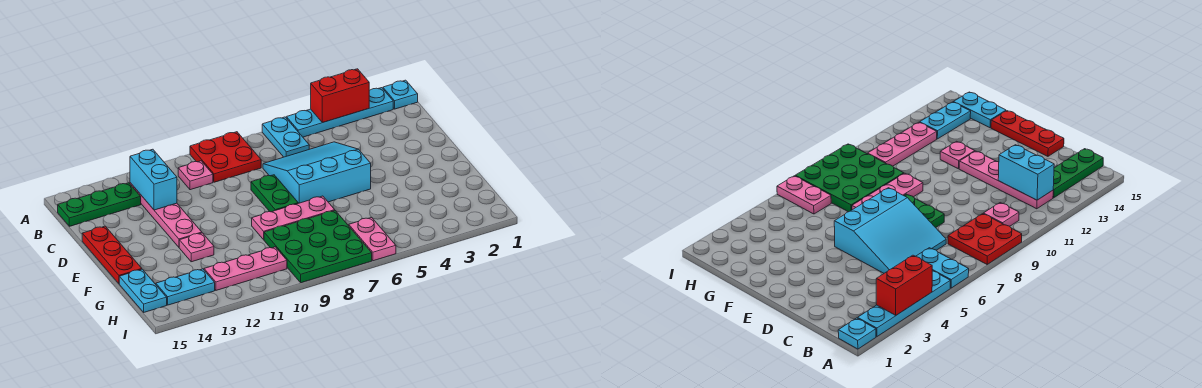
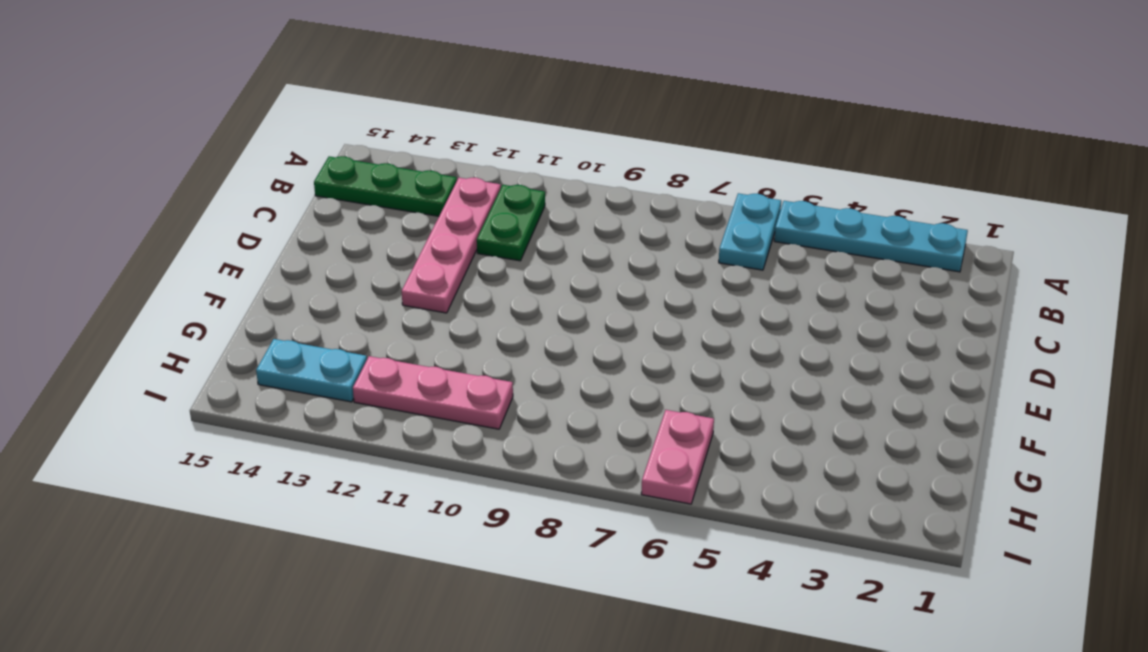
green plate B11:C11 level 1 -> green plate D8:E8 level 1
none -> cyan plate A1 level 1
none -> red plate A8:B9 level 1
none -> pink plate B10 level 1

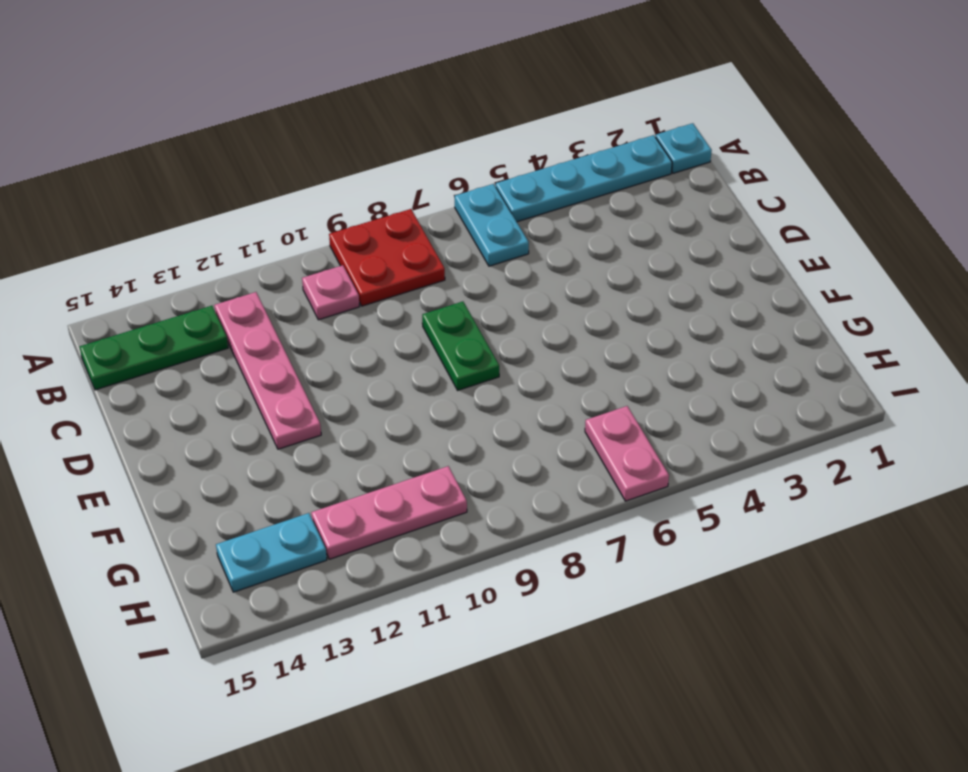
none -> cyan slope C5:E7 level 1 top E
none -> red plate D15:F15 level 1
none -> pink plate F7:F9 level 1

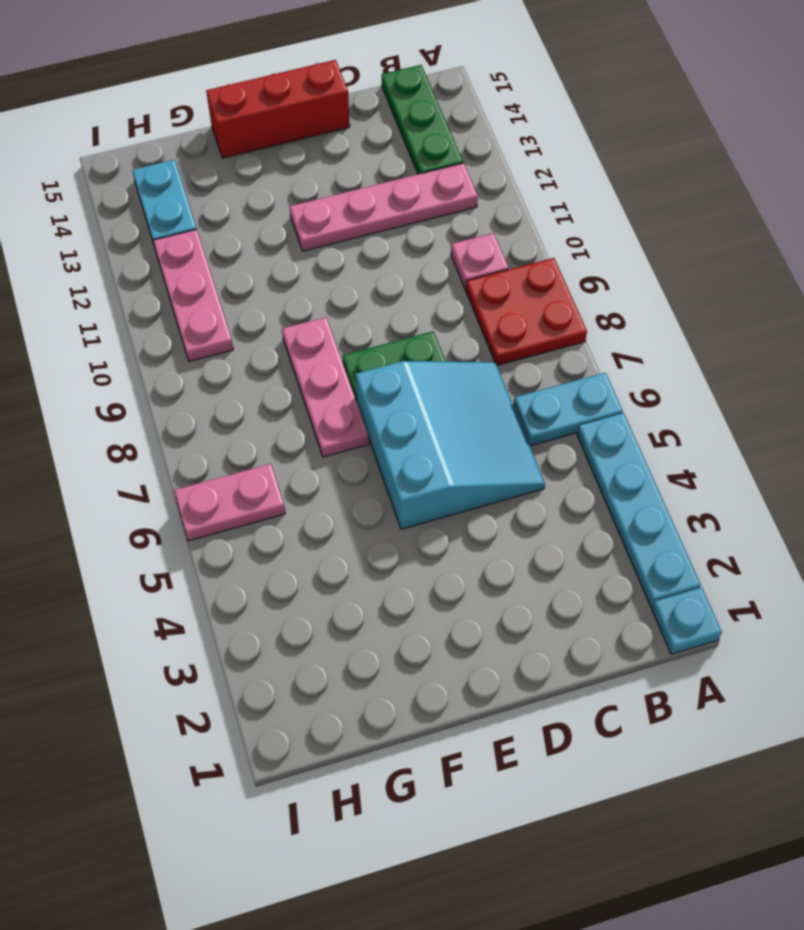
red brick D15:F15 level 1 -> red plate D15:F15 level 1
none -> pink plate F12 level 1
none -> green plate G7:I9 level 1
none -> cyan plate G15:H15 level 1

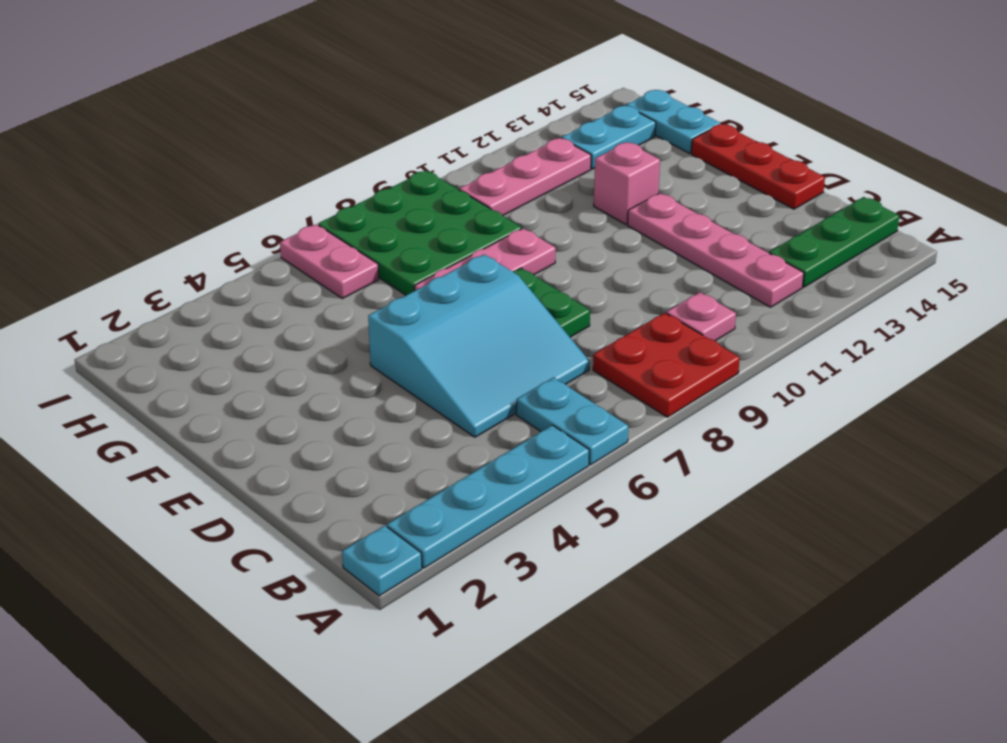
pink brick F12 level 1 -> pink plate F12 level 1
none -> red brick A3:A4 level 2
none -> cyan brick B12:C12 level 2

